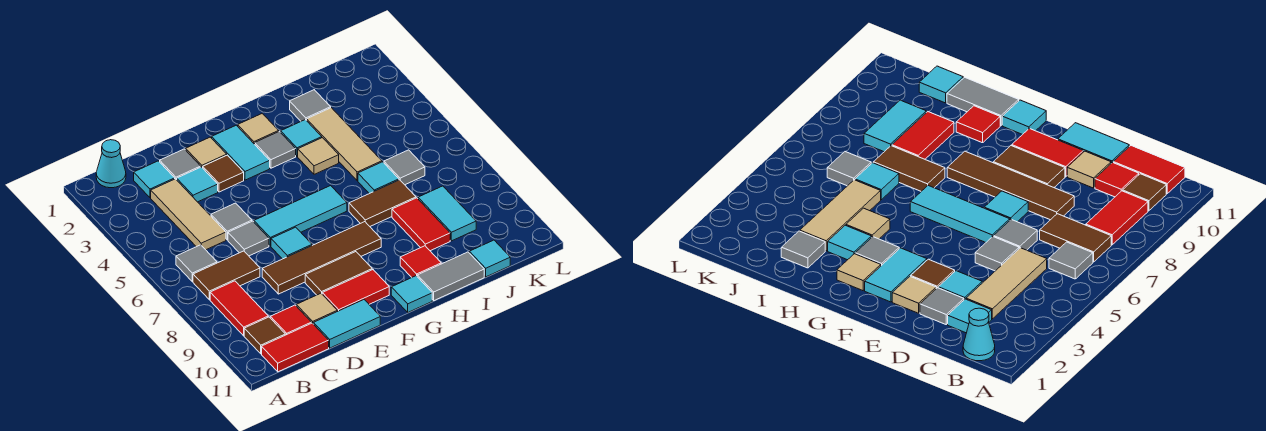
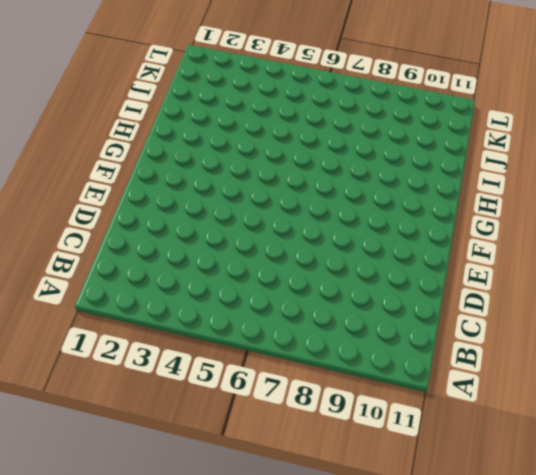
none -> cyan cone B1 level 1
none -> grey tile B6 level 1
none -> brown tile B7:C7 level 1
none -> red tile B8:B9 level 1

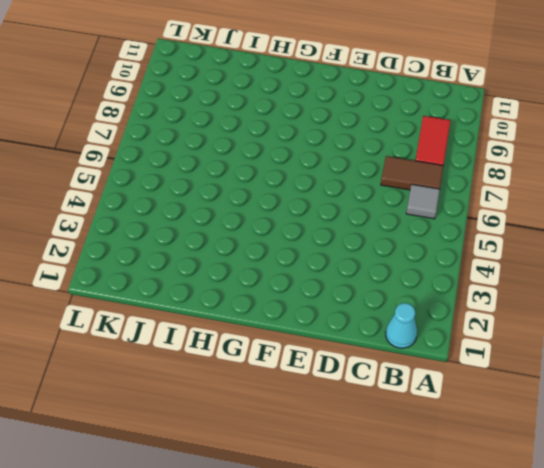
none -> brown tile B10 level 1
none -> red tile B11:C11 level 1
none -> cyan tile C2 level 1
none -> tan tile C3:C5 level 1

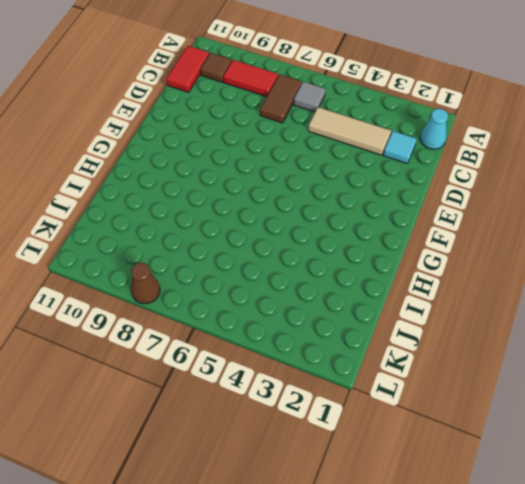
brown cone L8 level 1 -> none
none -> red tile C10 level 1
none -> grey tile D2 level 1
none -> cyan tile D3 level 1
none -> grey tile D5 level 1

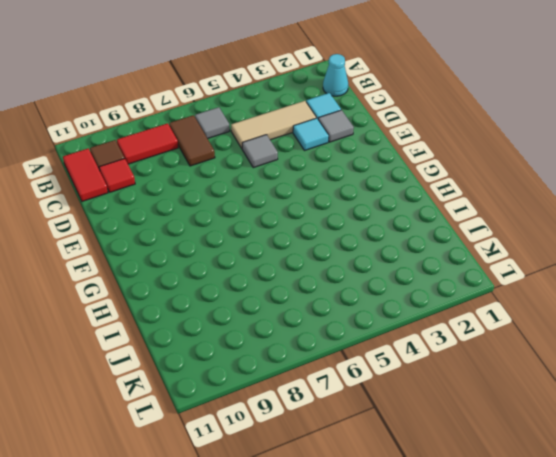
none -> grey tile D6 level 1
none -> brown tile D8:G8 level 1
none -> tan tile D10 level 1
none -> cyan tile D11:E11 level 1

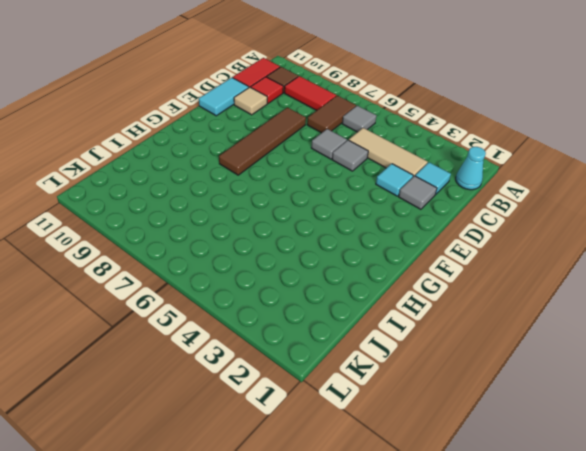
none -> tan tile E2 level 1
none -> brown tile E3 level 1
none -> cyan tile E6:G6 level 1
none -> cyan tile E7 level 1

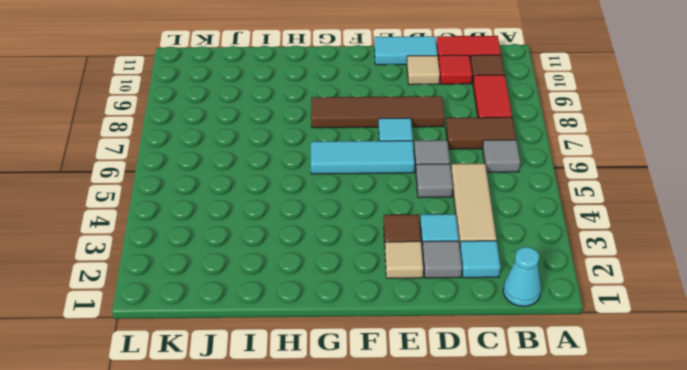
none -> brown tile E9:F9 level 1
none -> red tile E10:F10 level 1
none -> cyan tile F2:F3 level 1
none -> tan tile G2 level 1

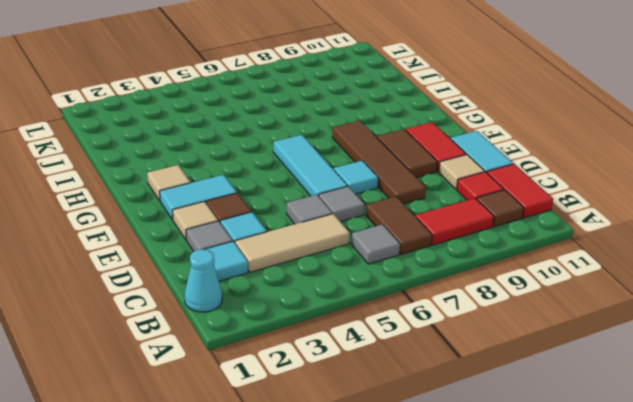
none -> grey tile G3 level 1
none -> cyan tile G11 level 1
none -> cyan tile H3 level 1
none -> tan tile H4 level 1

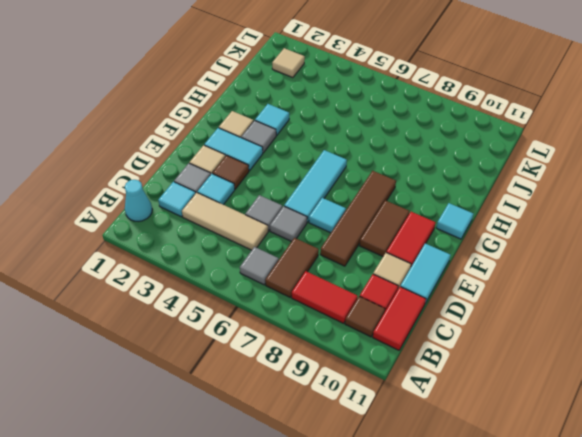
tan tile K2 level 1 -> tan tile H4 level 1
none -> brown tile H7:I7 level 1
none -> red tile H10 level 1
none -> grey tile H11:I11 level 1
none -> grey tile I2 level 1

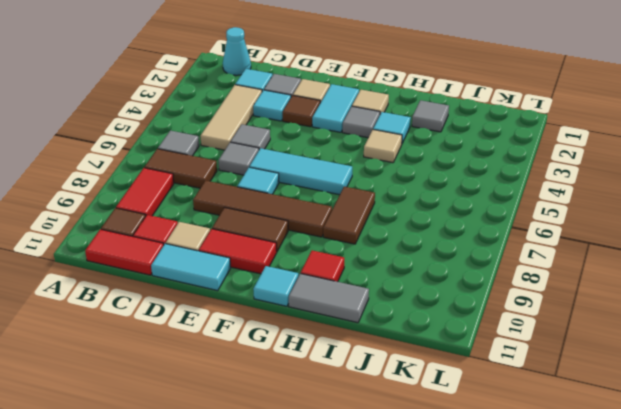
brown tile H7:H8 level 1 -> brown tile H7:I7 level 1
none -> tan tile I3:I5 level 1
none -> cyan tile I6 level 1
none -> red tile I8:I9 level 1
none -> grey tile J6 level 1

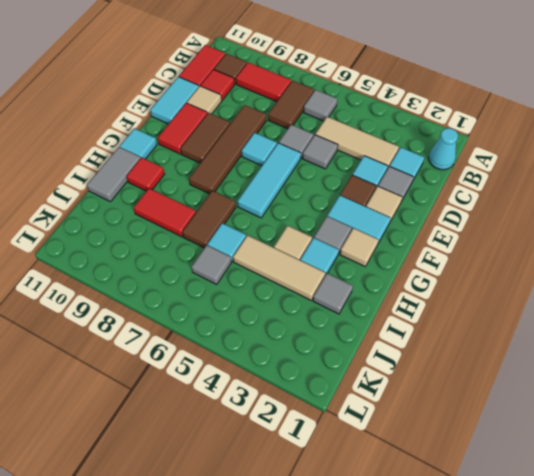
none -> cyan tile J8:J9 level 1
none -> cyan tile J11 level 1

